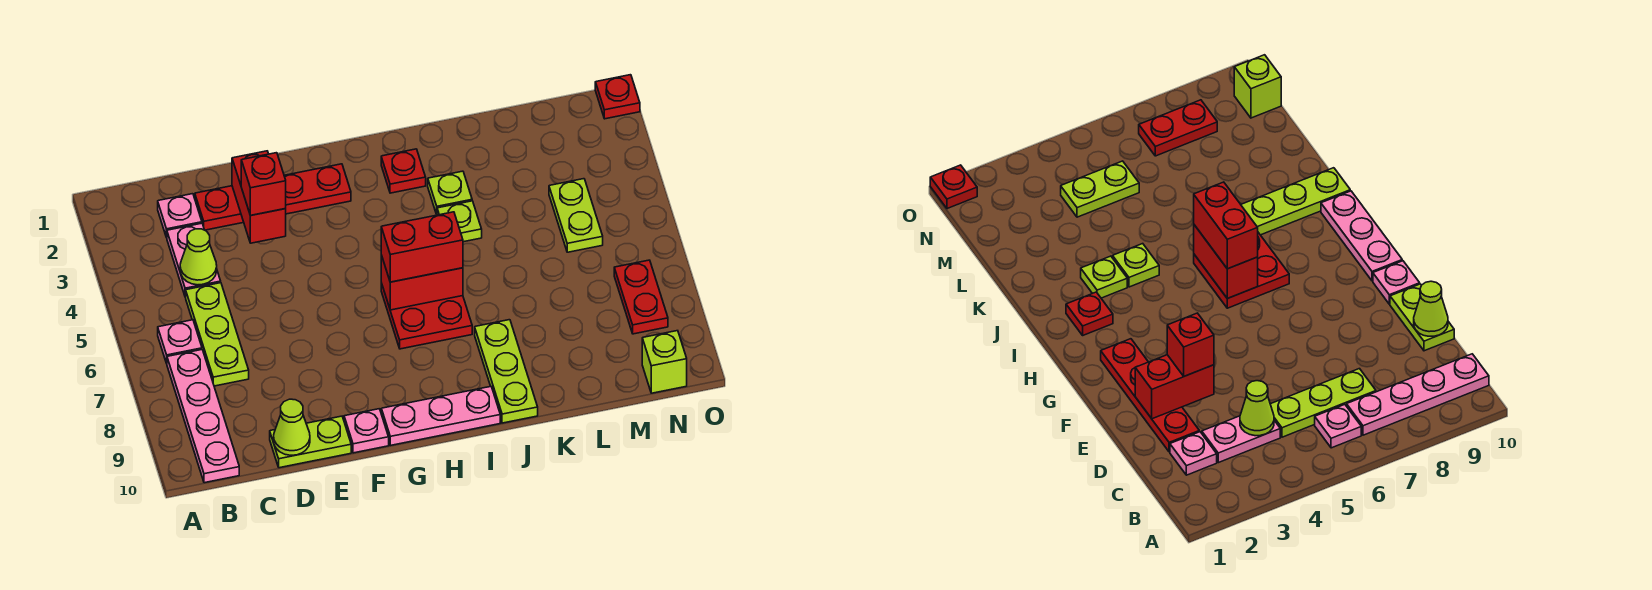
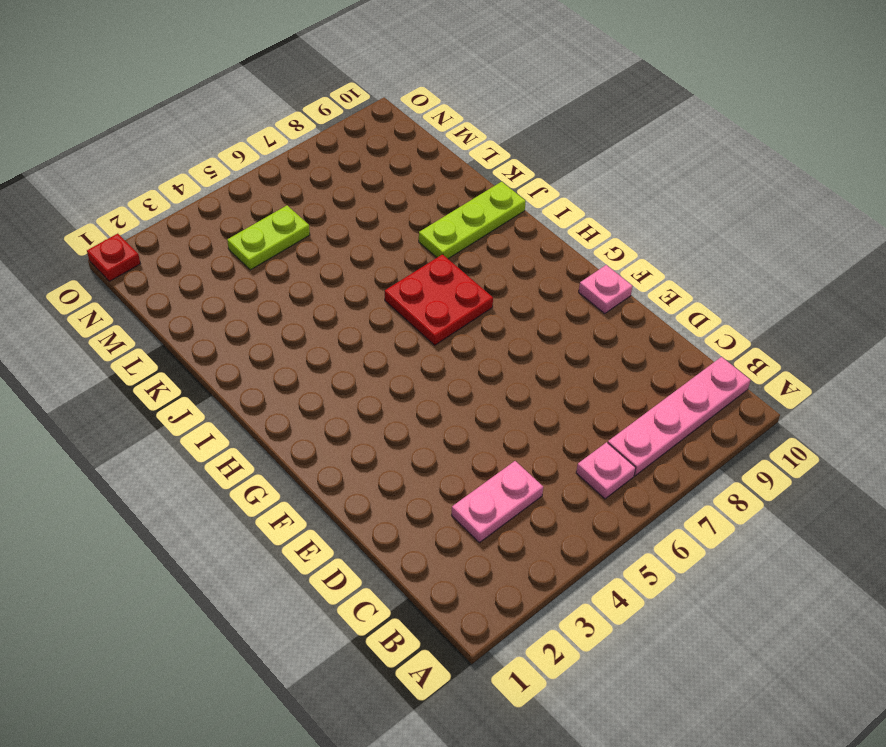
none -> pink plate C2 level 1
none -> lime plate C5:C7 level 1
none -> red plate D2:G2 level 1

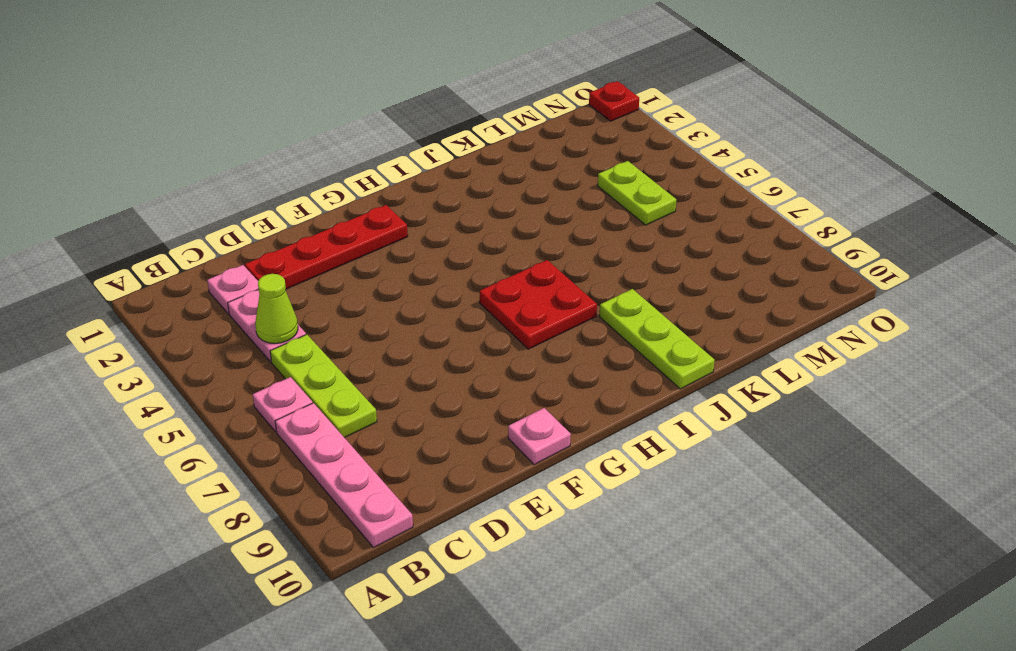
none -> lime plate D10:E10 level 1
none -> pink plate G10:I10 level 1
none -> red plate I2 level 1

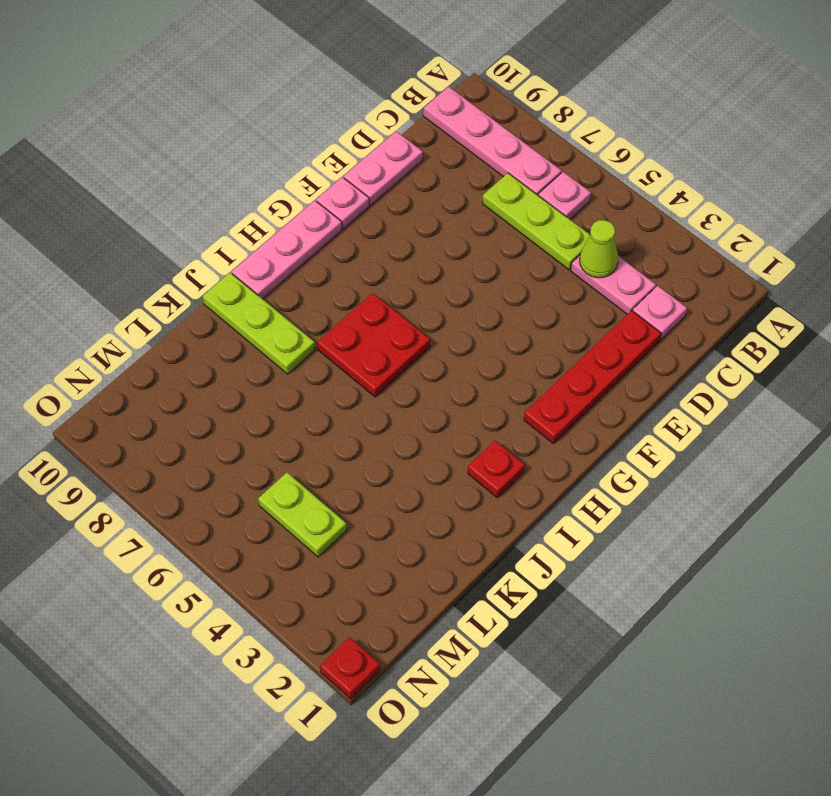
pink plate D10:E10 level 1 -> lime plate D10:E10 level 1
none -> lime plate J3 level 1
none -> lime plate J4 level 1
none -> red plate N7:N8 level 1

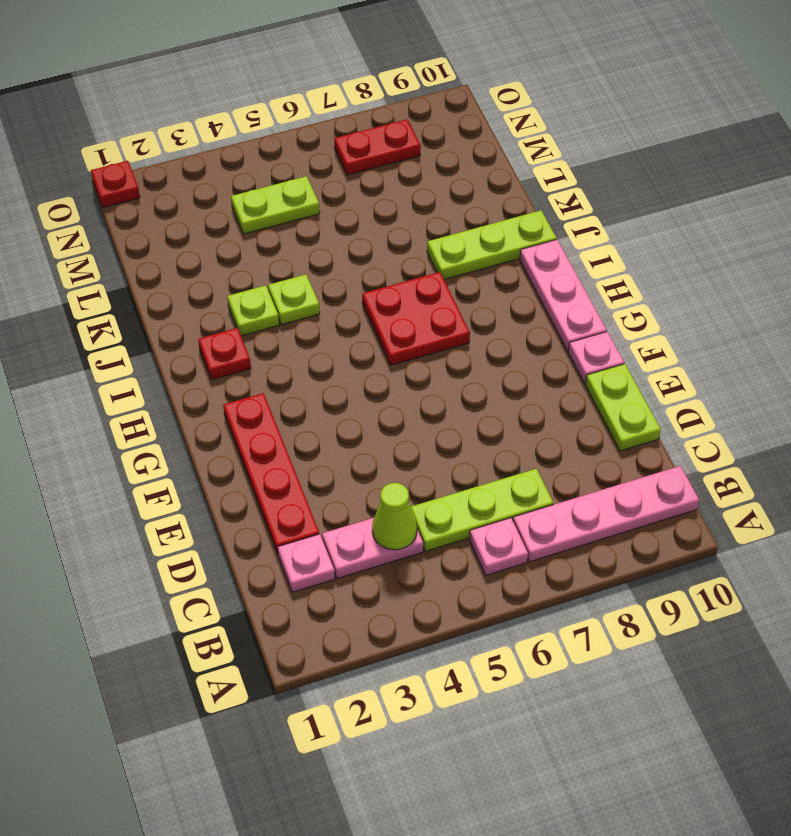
none -> lime brick N10 level 1
none -> lime cone D10 level 2
none -> red brick E2:E3 level 2

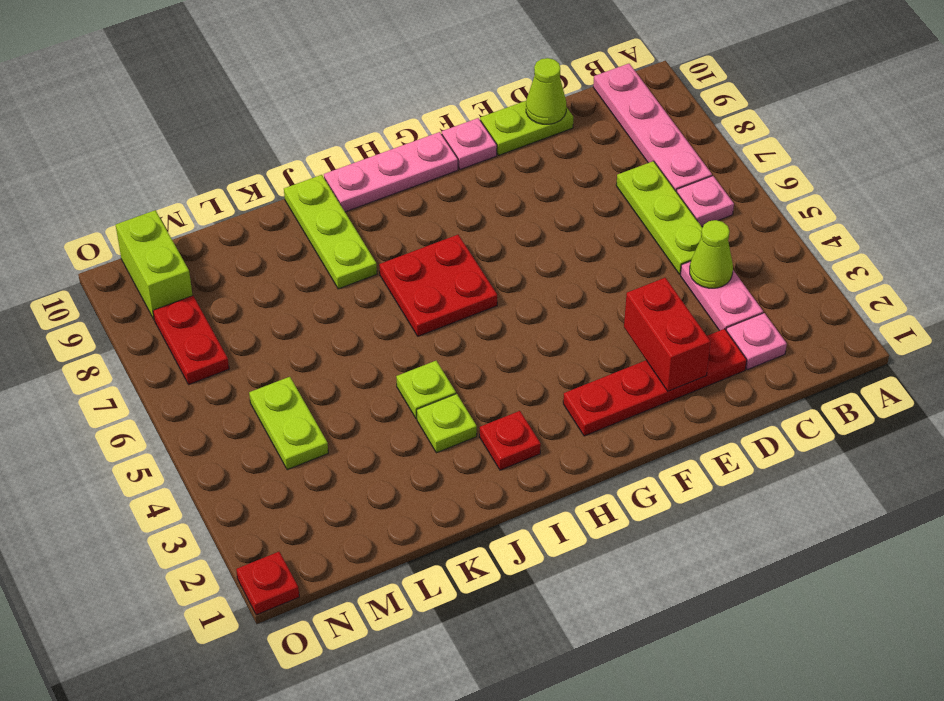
lime brick N9:N10 level 1 -> lime brick N10 level 1
none -> red brick H6:I6 level 2
none -> red brick E3 level 3
none -> red brick H6:I6 level 3

